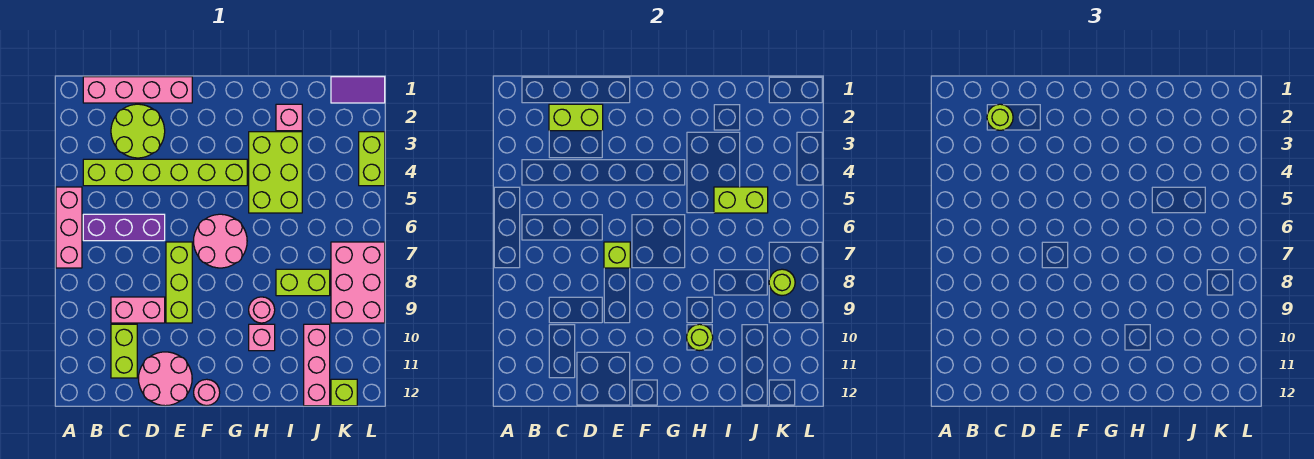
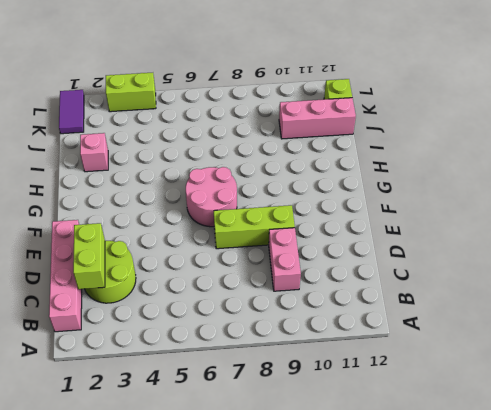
none -> pink brick A5:A7 level 1
none -> lime brick B4:G4 level 1
none -> purple brick B6:D6 level 1

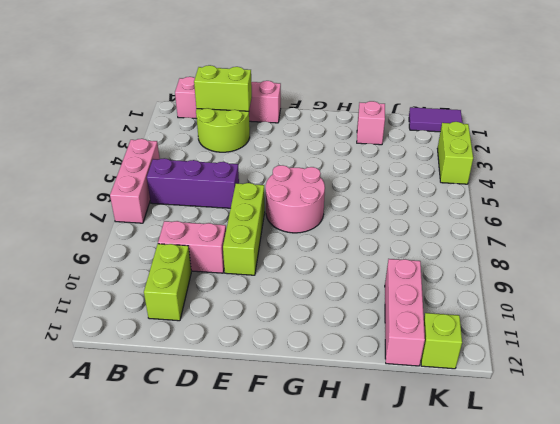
none -> lime brick B4:G4 level 1
none -> pink round brick D11:E12 level 1
none -> pink round brick F12 level 1

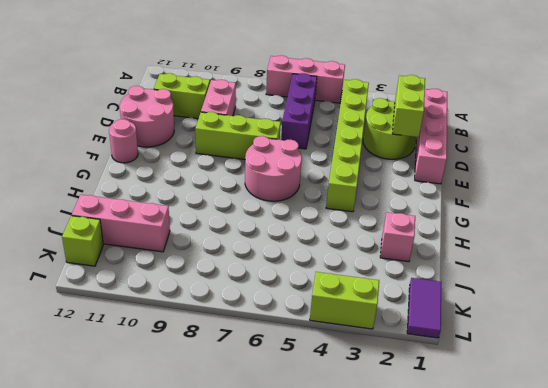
none -> lime brick H3:I5 level 1
none -> pink round brick H9 level 1
none -> pink brick H10 level 1

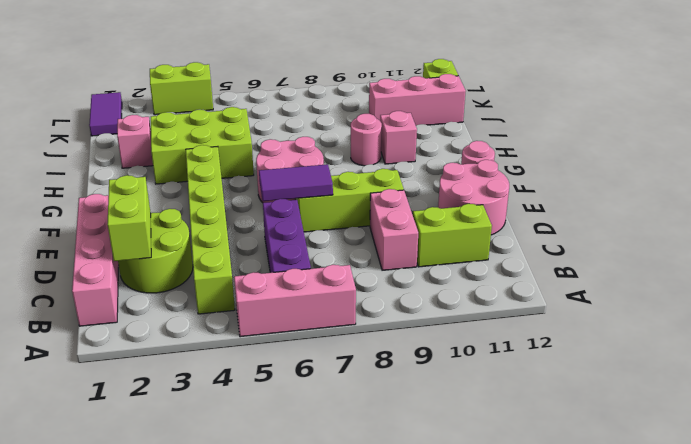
purple tile E6:E7 level 2 -> lime brick E7 level 2
none -> lime brick I8:J8 level 1
none -> pink brick K7:L9 level 1
none -> lime round brick H10 level 2

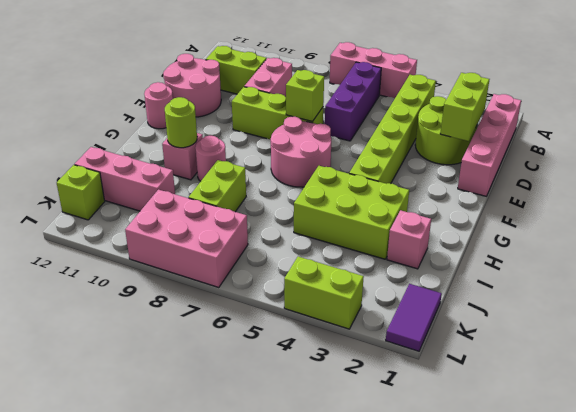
none -> lime brick I5:J5 level 2
none -> lime round brick K8 level 2
none -> lime round brick C2 level 3

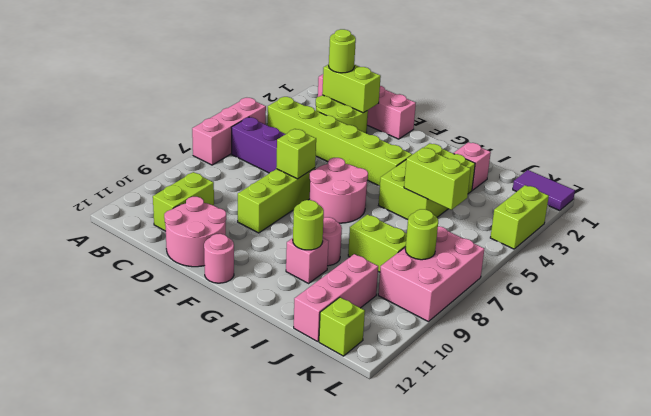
none -> pink brick C9:D9 level 1

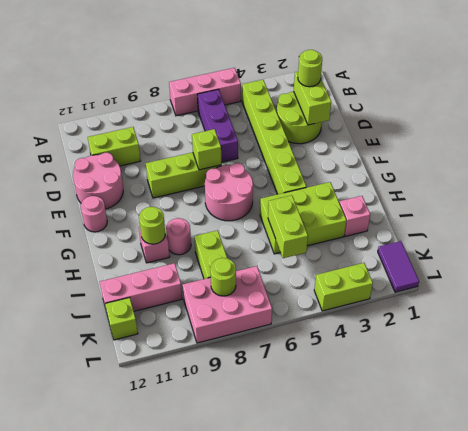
none -> pink brick B1:E1 level 1
none -> pink brick C9:D9 level 1

